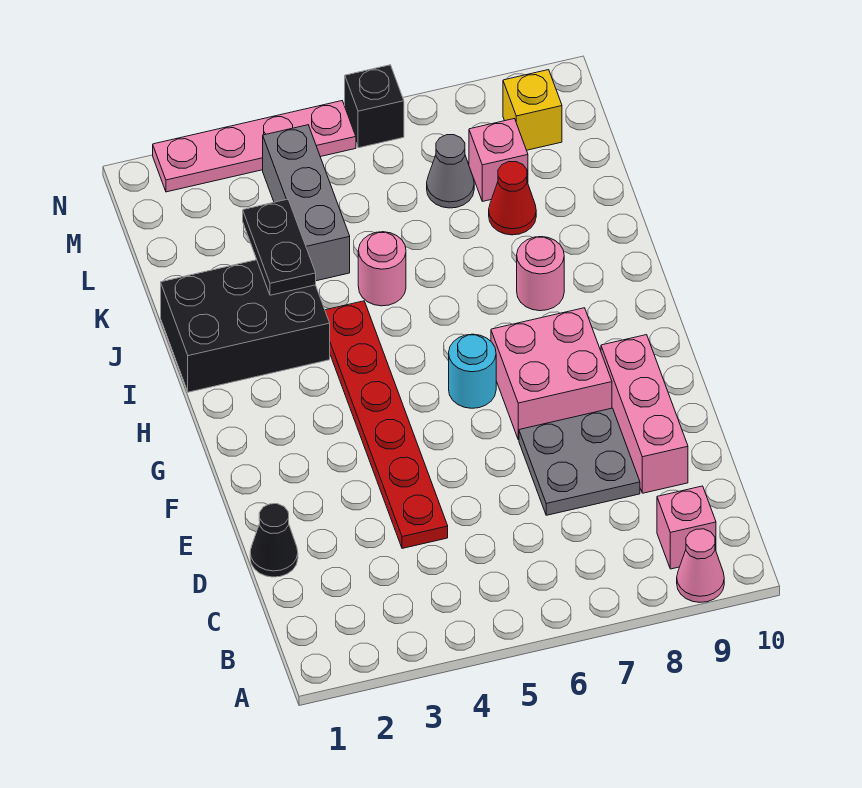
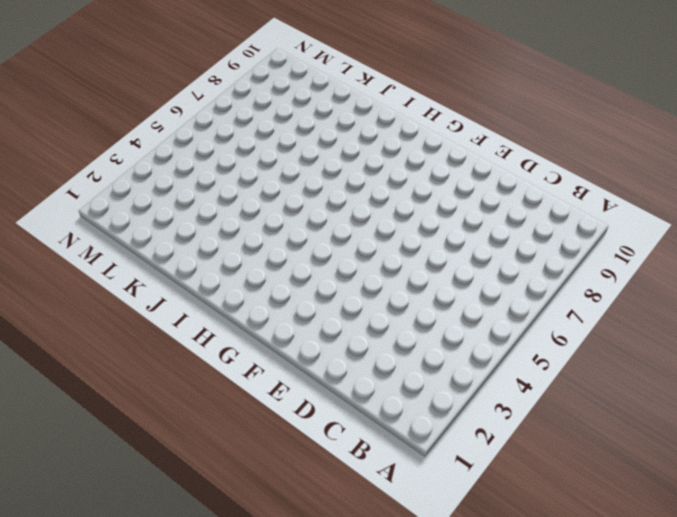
none -> pink cone A9 level 1
none -> pink brick B9 level 1
none -> black cone D1 level 1

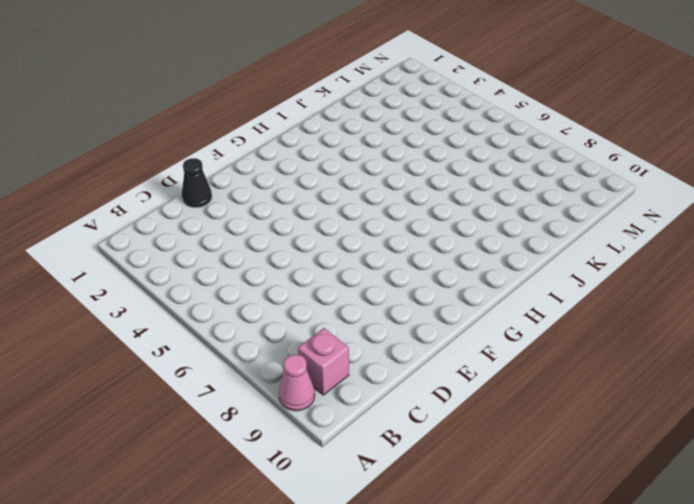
none -> red plate D4:I4 level 1
none -> grey plate D7:E8 level 1
none -> pink brick D9:F9 level 1

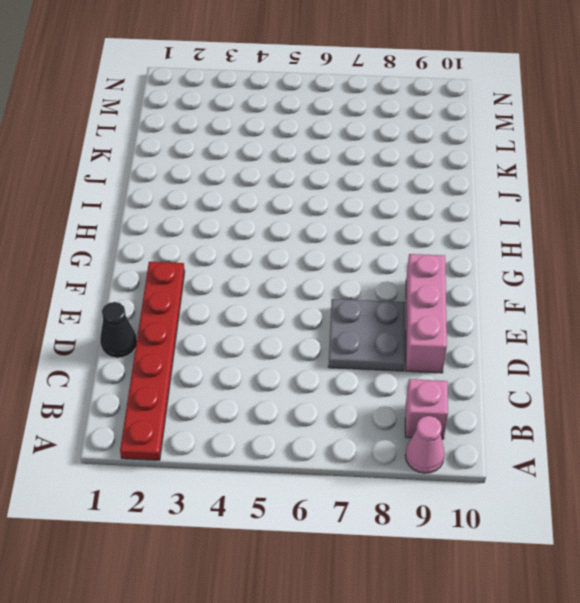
red plate A2:F2 level 1 -> red plate D4:I4 level 1
none -> pink brick F7:G8 level 1
none -> cyan round brick G6 level 1
none -> black brick I1:J3 level 1

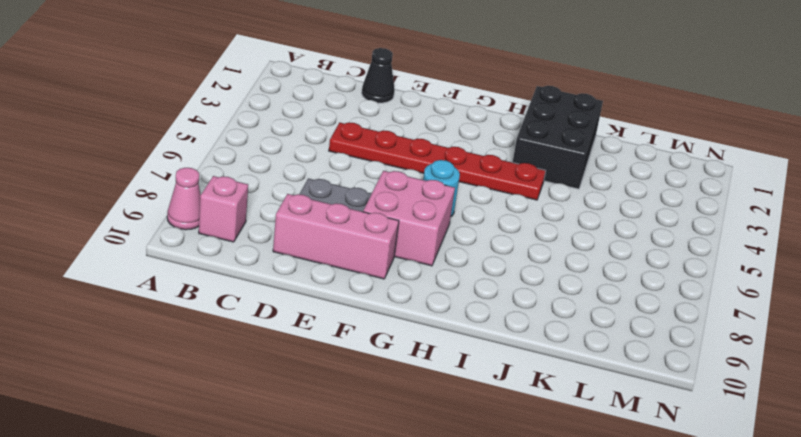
none -> pink round brick I8 level 1
none -> pink round brick J5 level 1
none -> grey brick K4:M4 level 1

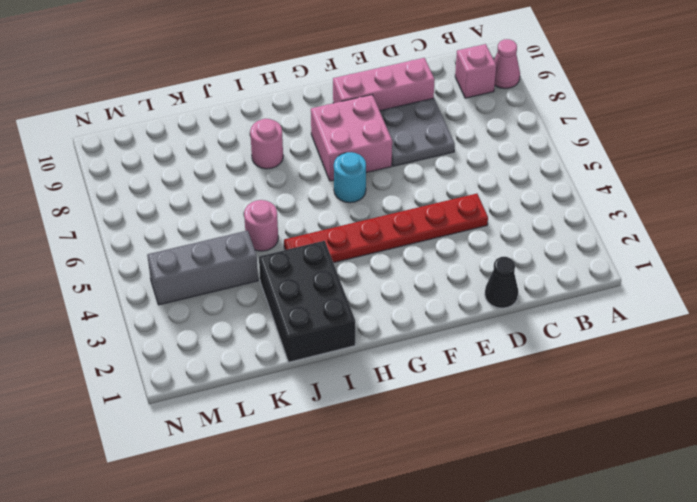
none -> red cone K8 level 1
none -> grey cone L7 level 1
none -> pink brick L8 level 1

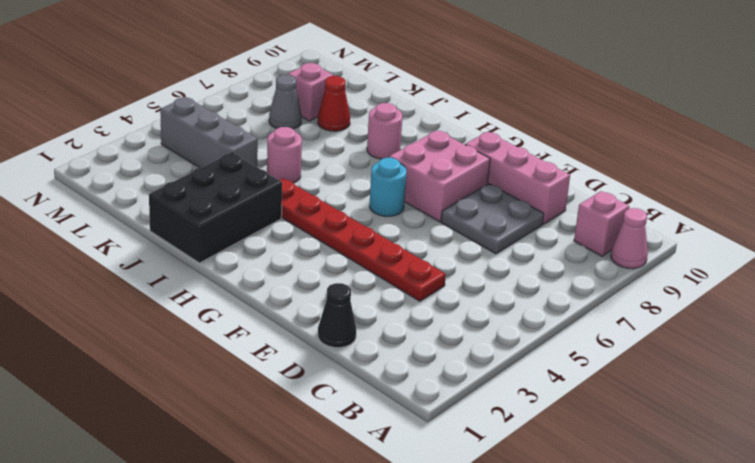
none -> yellow brick M9 level 1
none -> pink plate N2:N5 level 1
none -> black brick N6 level 1

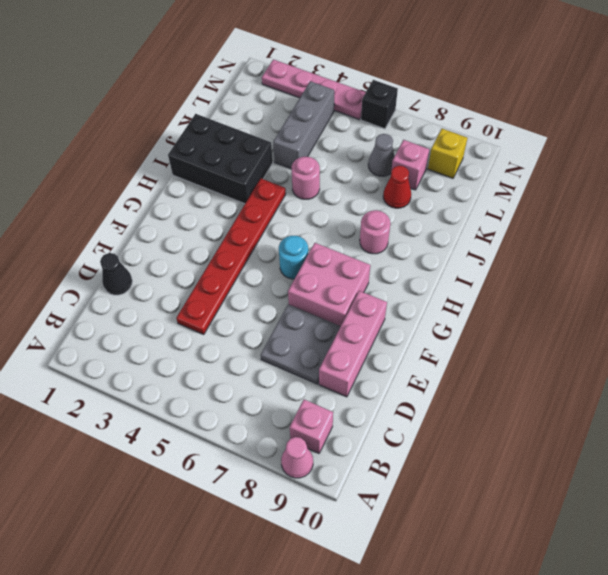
none -> black plate J3:K3 level 2

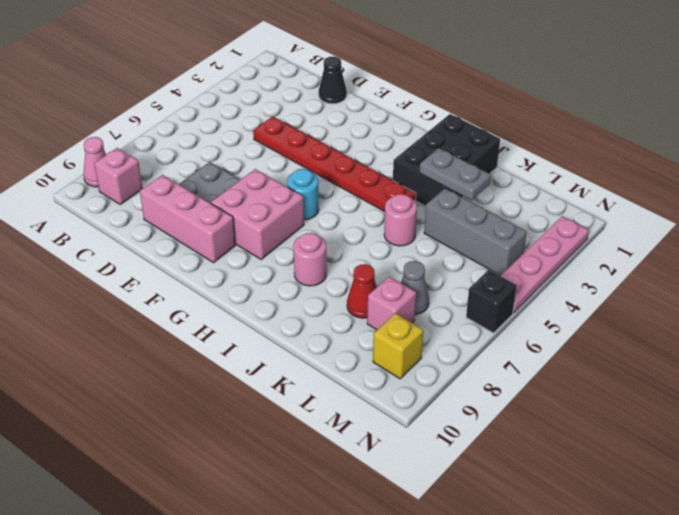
grey plate J3:K3 level 2 -> black plate J3:K3 level 2

